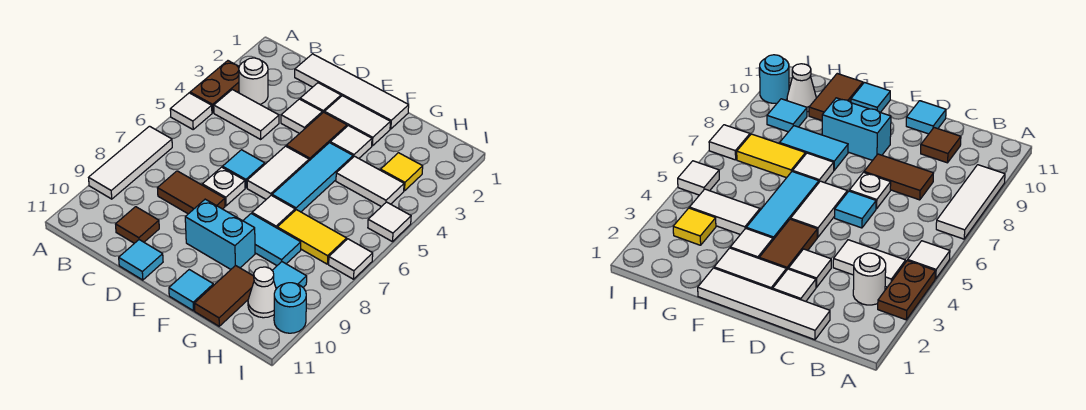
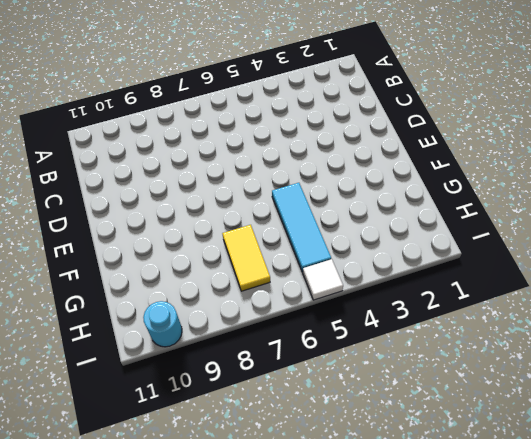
cyan tile F5:H5 level 1 -> cyan tile F4:F6 level 1
none -> brown plate A3:A4 level 1
none -> white tile A5 level 1
none -> white tile A7:A9 level 1
none -> white round brick B3 level 1

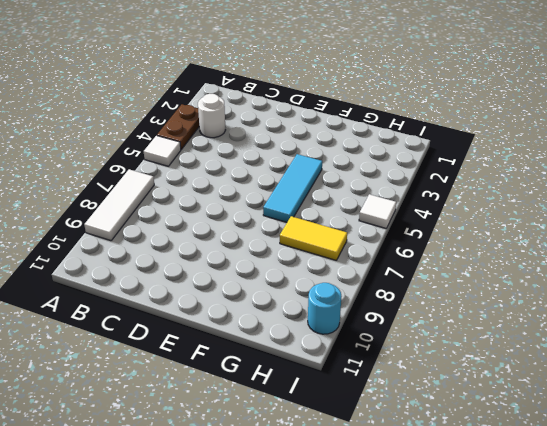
none -> white tile B4:C4 level 1
none -> white tile C1:F1 level 1
none -> brown tile C8:D8 level 1
none -> brown tile C10 level 1

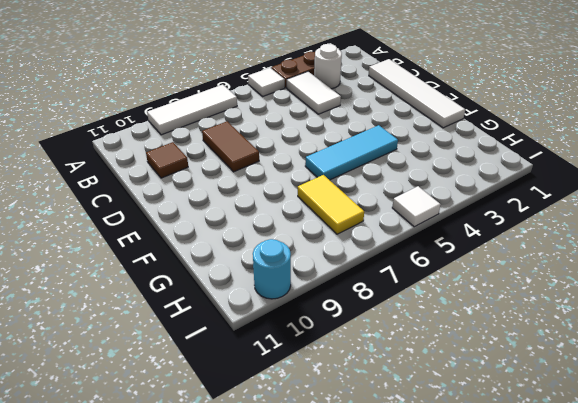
none -> white tile D2 level 1
none -> white tile D3 level 1
none -> cyan tile D6 level 1
none -> white plate D7 level 1

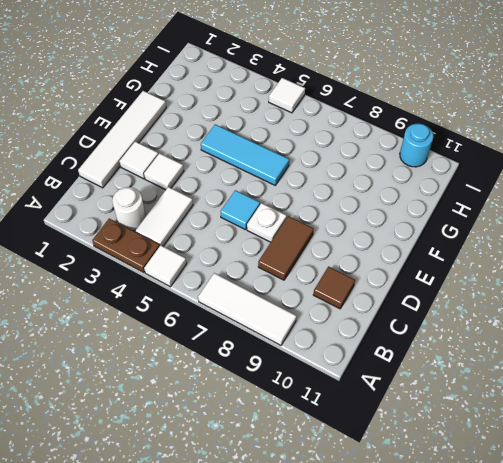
none -> cyan tile D11 level 1
none -> white tile E2:F2 level 1
none -> brown tile E3:E4 level 1
none -> white tile E5:E6 level 1

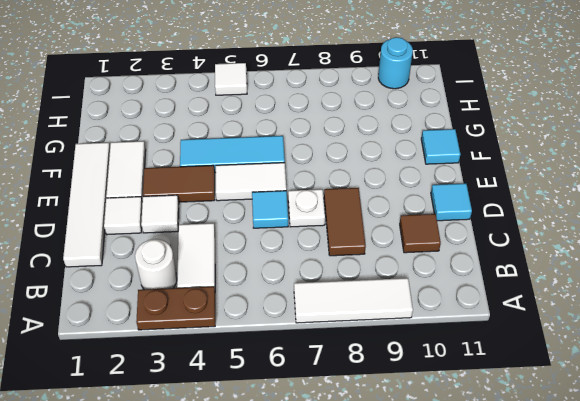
none -> white tile A5 level 1
none -> cyan brick E9:F9 level 1
none -> white tile F3 level 1
none -> white tile F7 level 1

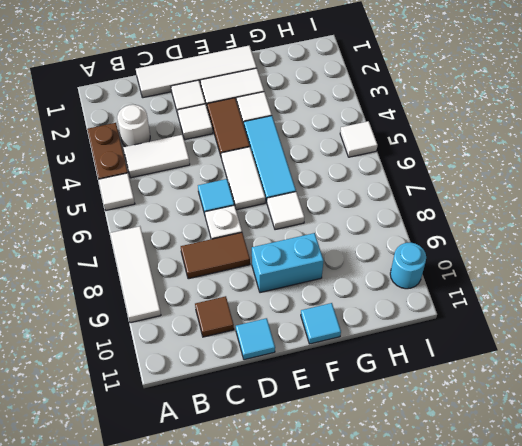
none -> cyan tile F8:G8 level 1
none -> white tile G4:H4 level 1
none -> yellow tile G7:H7 level 1
none -> brown tile G10:G11 level 1

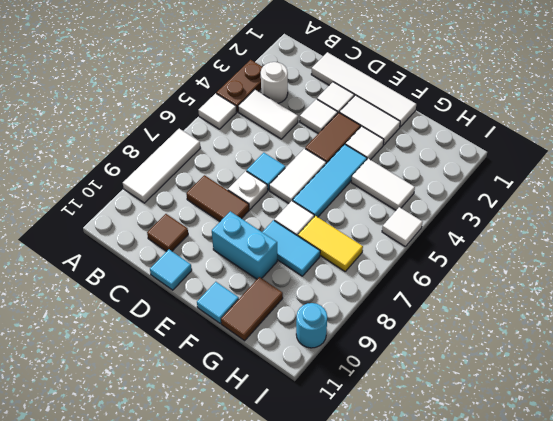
none -> yellow tile H3 level 1
none -> cyan tile H9 level 1
none -> white cone H10 level 1
none -> white tile I7 level 1

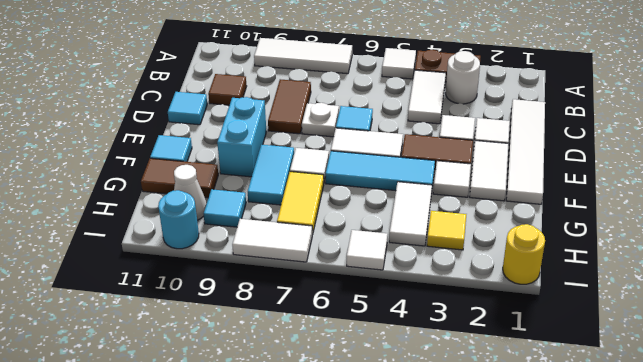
yellow round brick I1 level 1 -> none
white tile I7:I8 level 1 -> white tile I7 level 1

